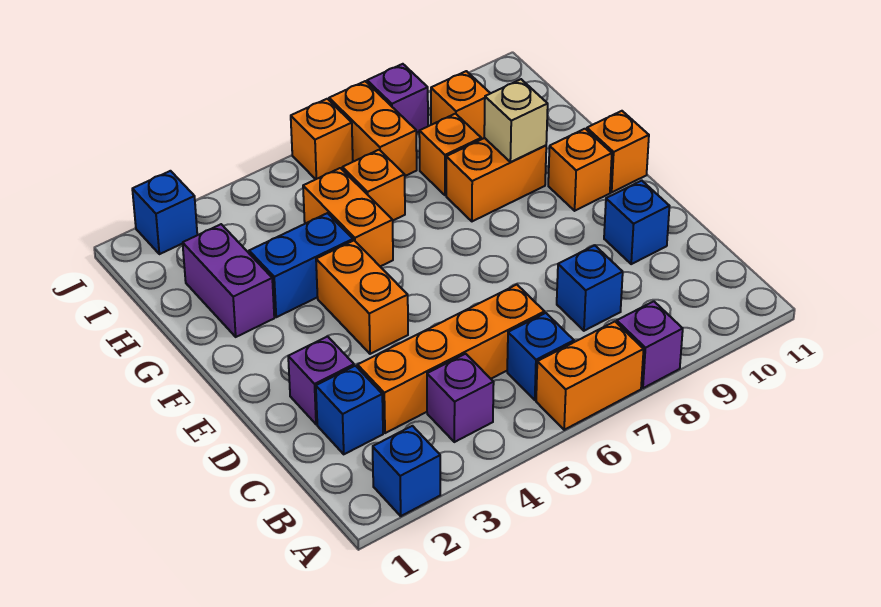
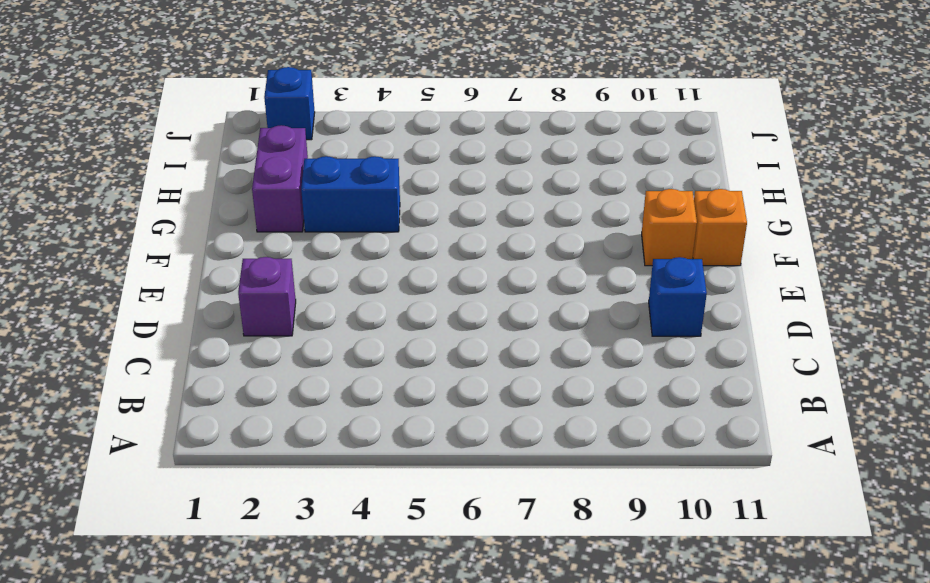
none -> blue brick A2 level 1
none -> orange brick A6:A7 level 1
none -> purple brick A8 level 1

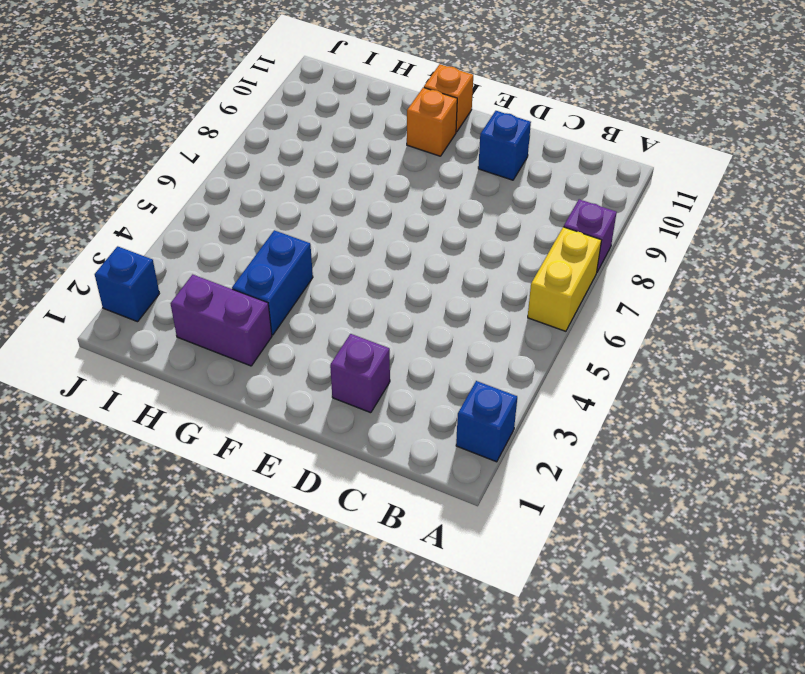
yellow brick A6:A7 level 1 -> orange brick A6:A7 level 1
none -> purple brick B4 level 1
none -> blue brick B6 level 1
none -> blue brick C2 level 1

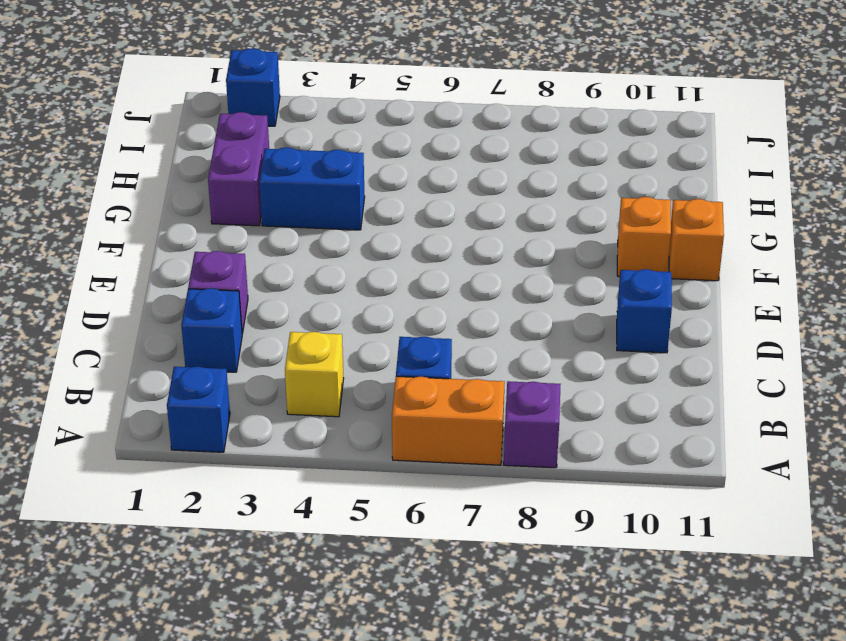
yellow brick B4 level 1 -> purple brick B4 level 1
none -> orange brick C3:C6 level 1
none -> blue brick C8 level 1
none -> orange brick E4:F4 level 1

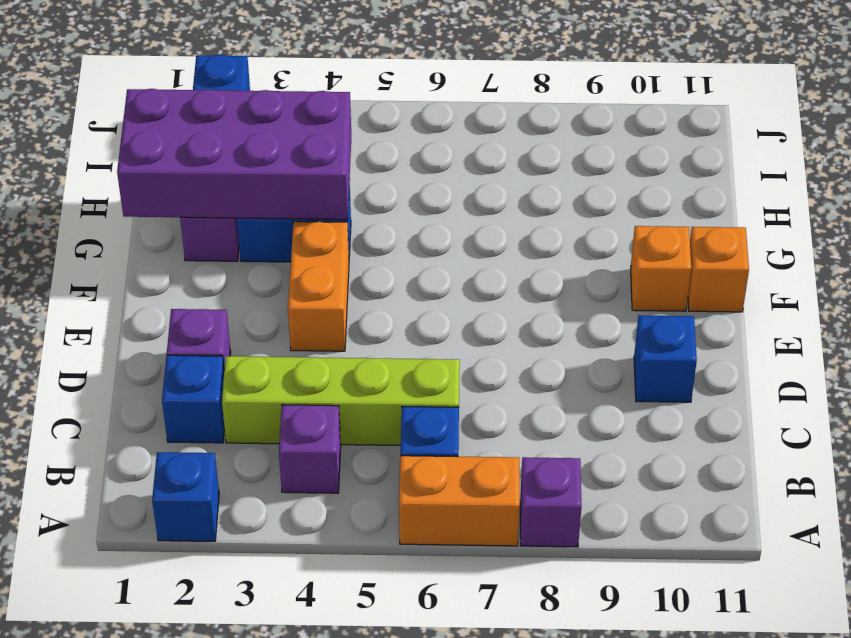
lime brick C3:C6 level 1 -> orange brick C3:C6 level 1
purple brick G1:H4 level 2 -> none
none -> blue brick C8 level 1
none -> orange brick G5:H5 level 1
none -> orange brick G8:G9 level 1

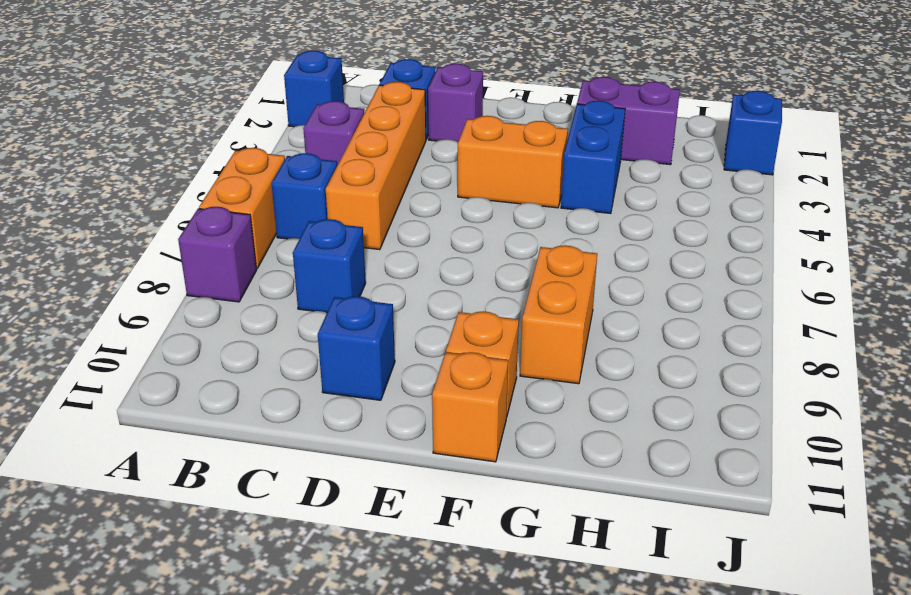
none -> orange brick G5:H5 level 1
none -> orange brick H6 level 1
none -> orange brick H8 level 1

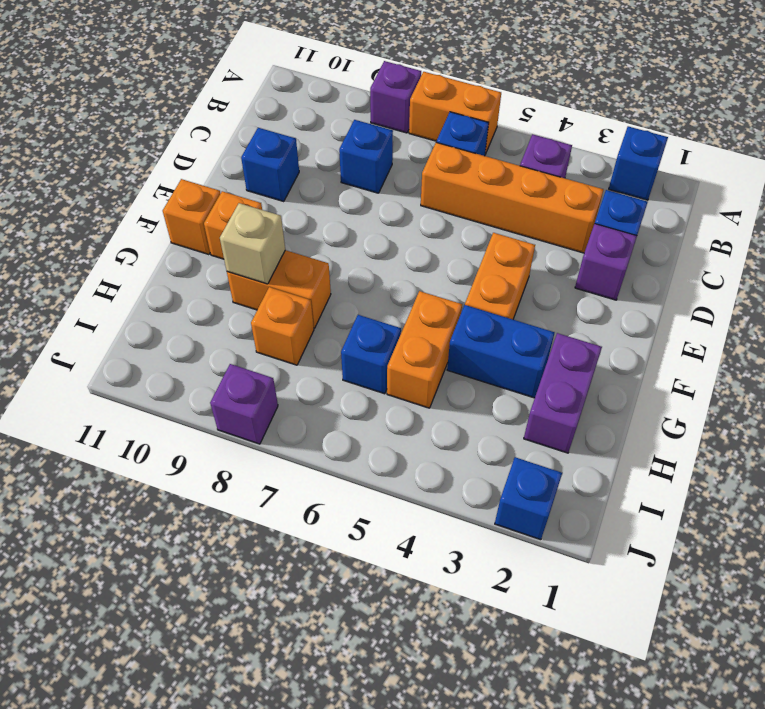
blue brick H6 level 1 -> orange brick H6 level 1
none -> orange brick I7:J7 level 1
none -> orange brick I9 level 1
none -> orange brick J6 level 1

